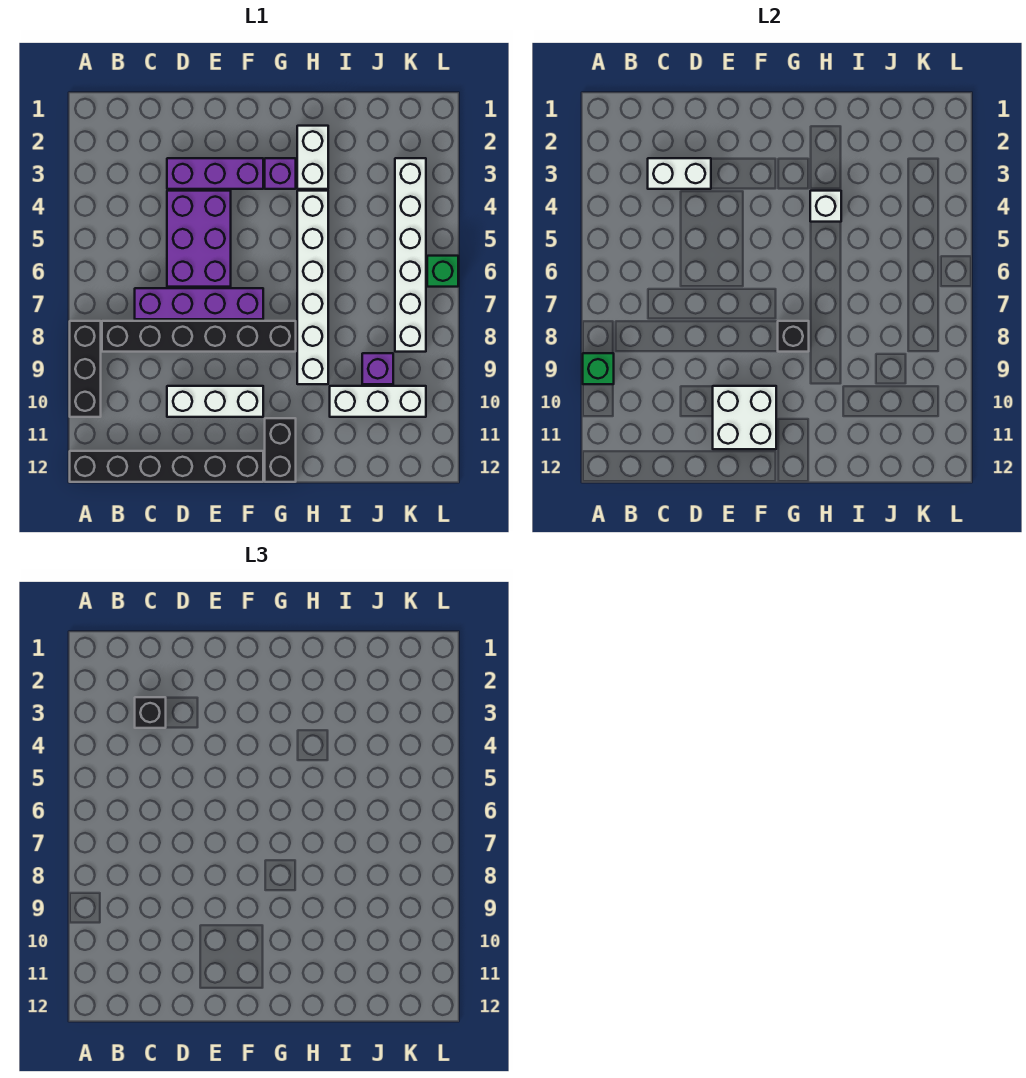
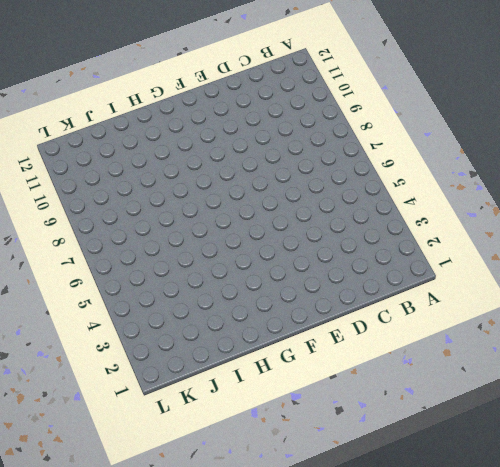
none -> black brick A8:A10 level 1
none -> black brick A12:F12 level 1
none -> black brick B8:G8 level 1

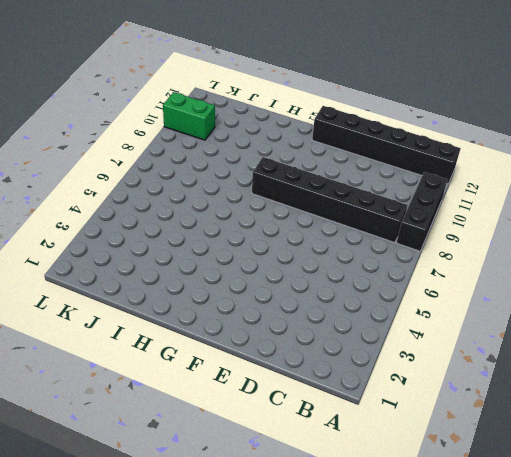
green brick K10:L10 level 1 -> white brick I10:K10 level 1
none -> purple brick C7:F7 level 1
none -> purple brick D3:F3 level 1
none -> purple brick D4:E6 level 1

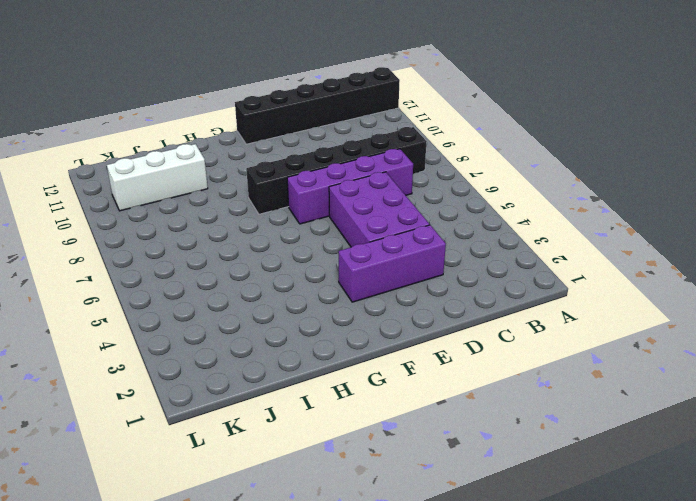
none -> black brick A8:A10 level 1
none -> white brick D10:F10 level 1
none -> purple brick G3 level 1

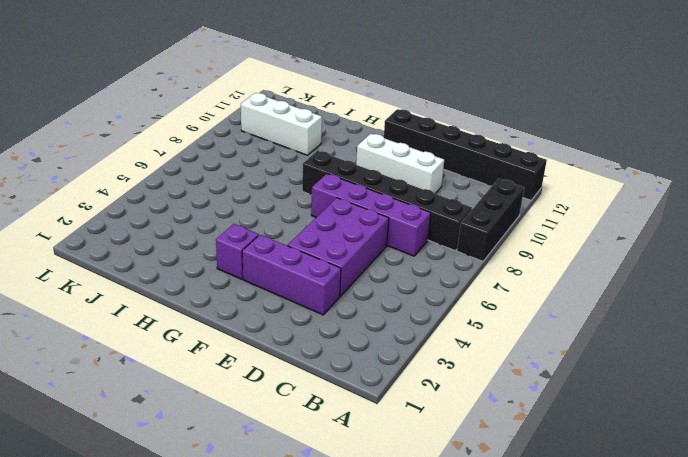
none -> black brick G11:G12 level 1
none -> white brick H2:H3 level 1
none -> white brick H4:H9 level 1

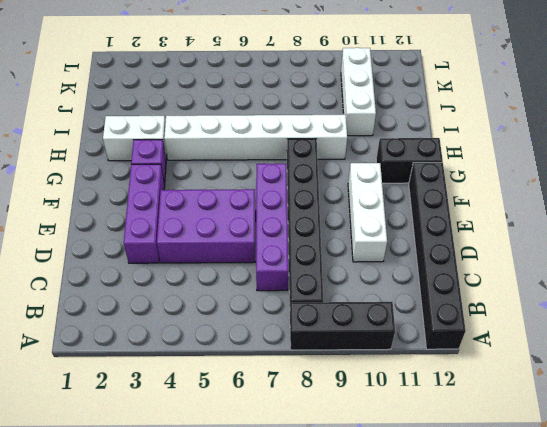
none -> purple brick J9 level 1
none -> white brick K3:K8 level 1
none -> green brick L6 level 1

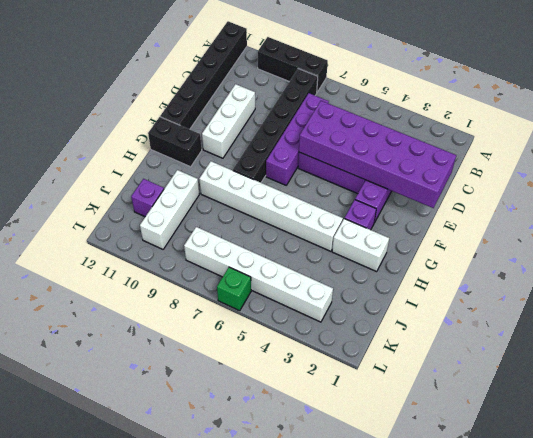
purple brick D1:E6 level 2 -> white brick C3:D3 level 2
purple brick J11 level 1 -> purple brick J9 level 1
none -> green brick A9 level 2
none -> white brick E10:F11 level 2
none -> black brick G8 level 2

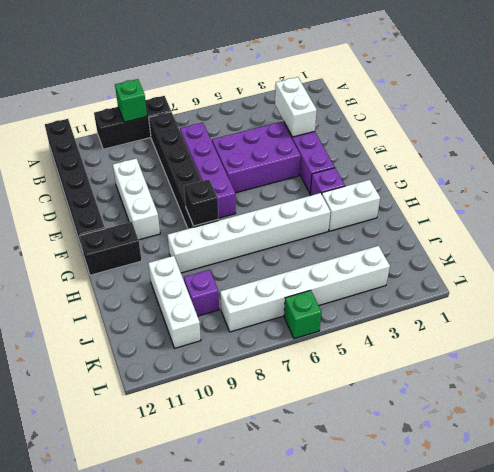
none -> white brick E10:F11 level 2
none -> white brick H4 level 2
none -> black brick C3 level 3

